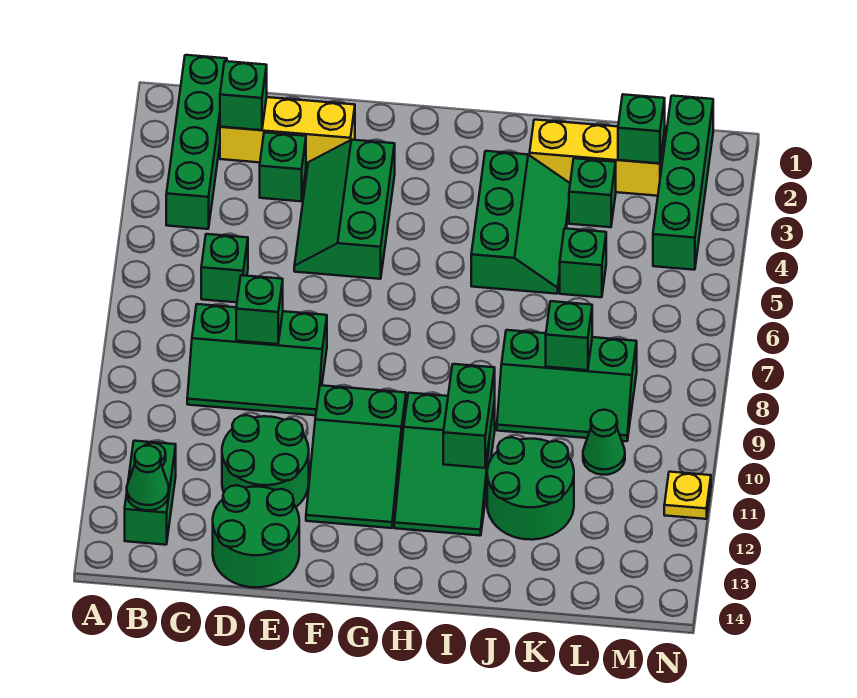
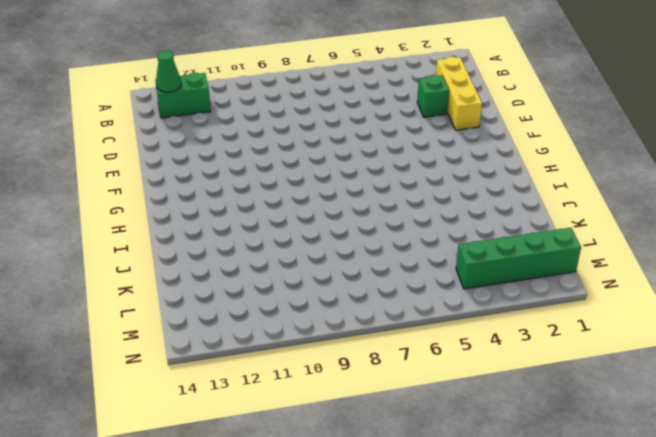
none -> green brick B1:B4 level 1
none -> green brick C6 level 1
none -> green slope C8:E9 level 1 top 8

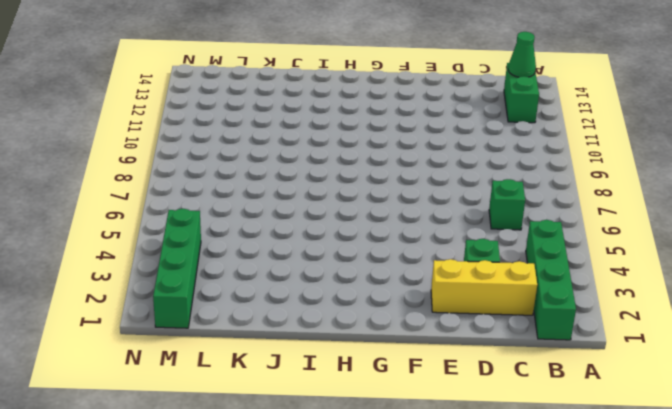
none -> green slope C8:E9 level 1 top 8
none -> green round brick D11:E12 level 1
none -> green round brick D13:E14 level 1

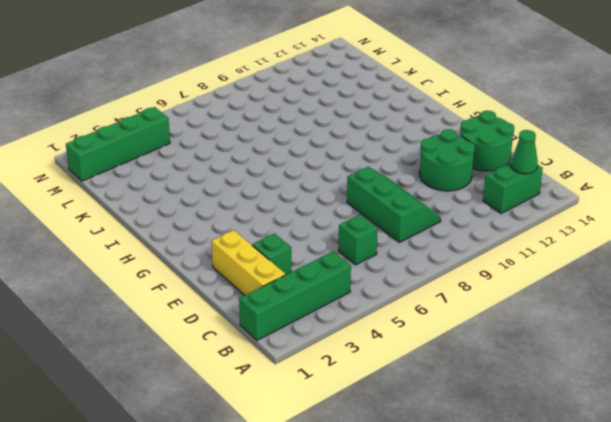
none -> green slope E3:F5 level 1 top F
none -> green slope F10:G12 level 1 top 10
none -> green slope H10:I12 level 1 top 10

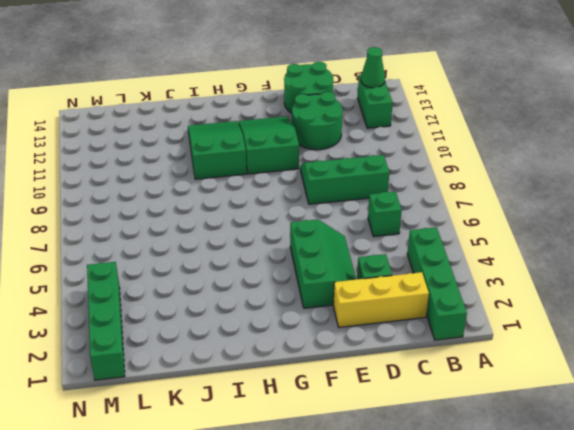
none -> green slope I3:J5 level 1 top I
none -> yellow brick J2:L2 level 1
none -> green slope J8:L9 level 1 top 8

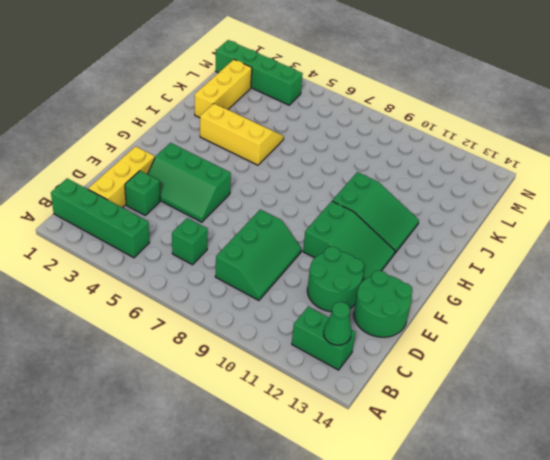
yellow slope I3:J5 level 1 top I -> green slope I3:J5 level 1 top I
none -> green slope J8:L9 level 1 top 8
none -> green round brick J11:K12 level 1
none -> green brick K3 level 1

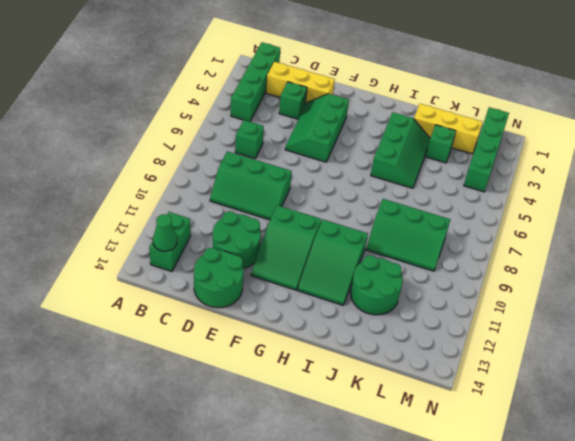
none -> green brick K5 level 1
none -> green cone L10 level 1
none -> yellow plate N11 level 1

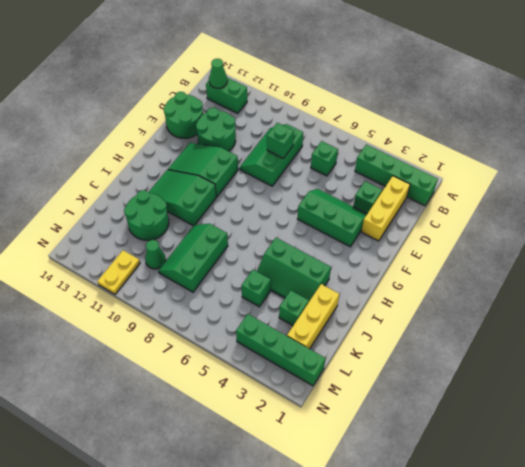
yellow plate M11:N11 level 1 -> yellow plate N11 level 1
none -> green brick C2 level 2
none -> green brick I10:I11 level 2
none -> green brick K8 level 2

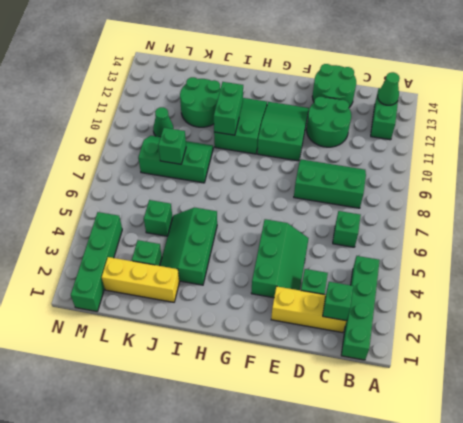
none -> yellow plate N11 level 1
none -> green brick D8 level 2
none -> green brick L2 level 2

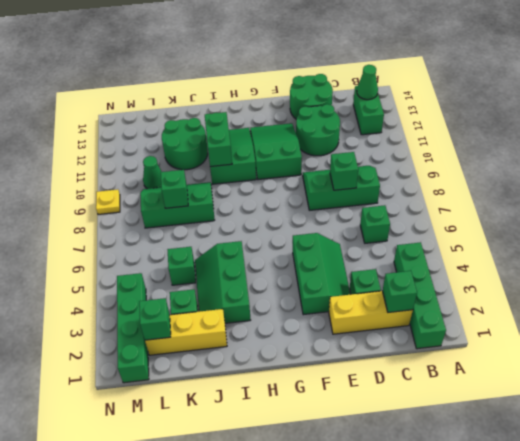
yellow plate N9 level 1 -> yellow plate N11 level 1

